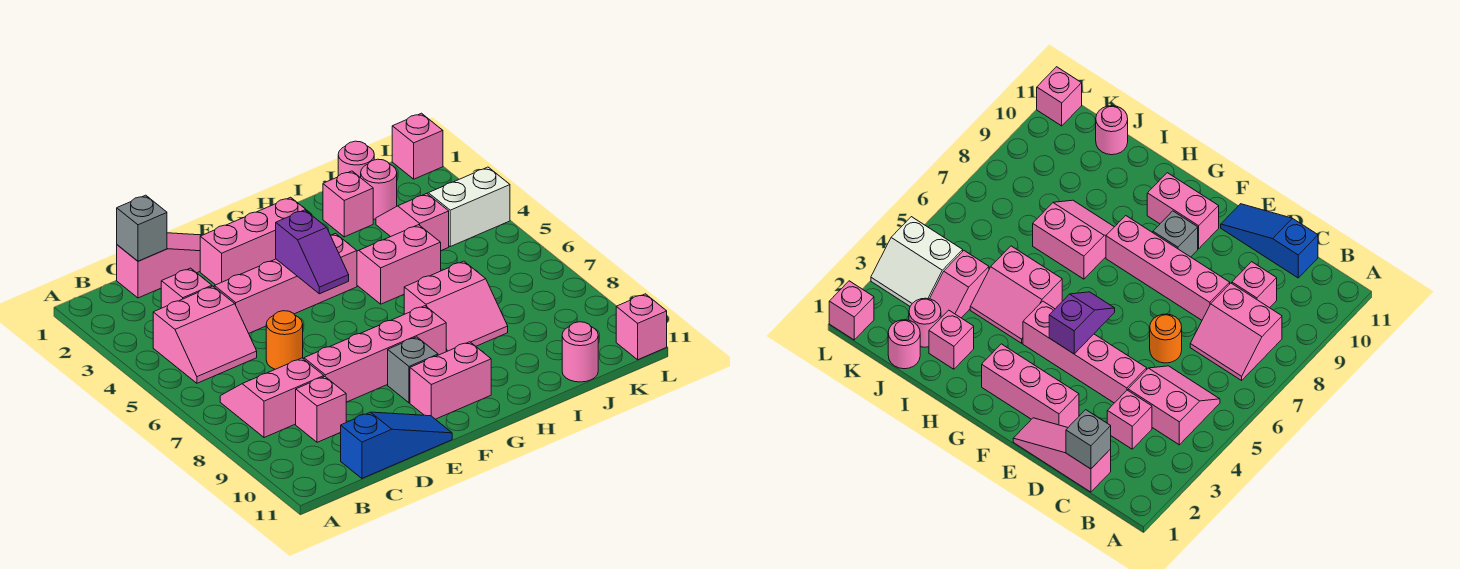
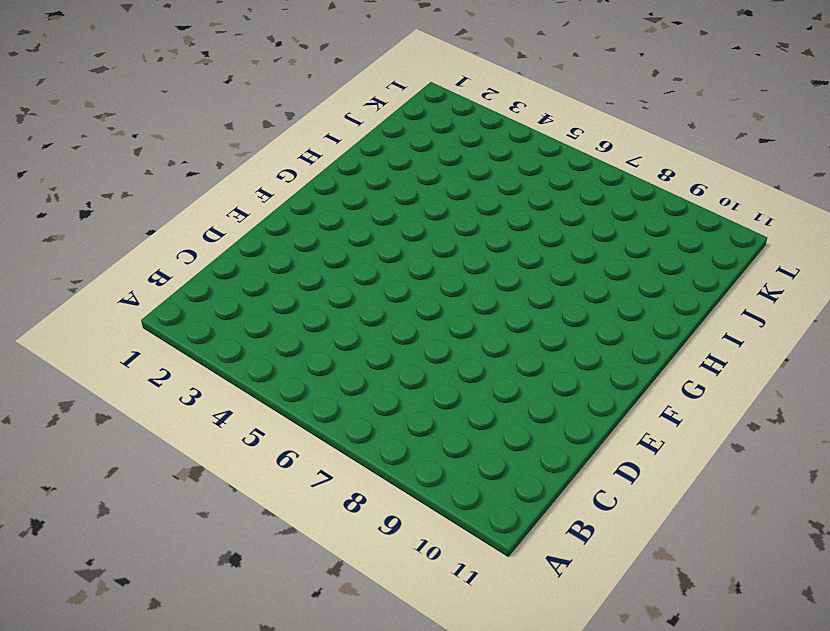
none -> pink slope B4:C5 level 1 top 4
none -> pink slope B7:C8 level 1 top 8
none -> pink slope C1:E1 level 1 top C

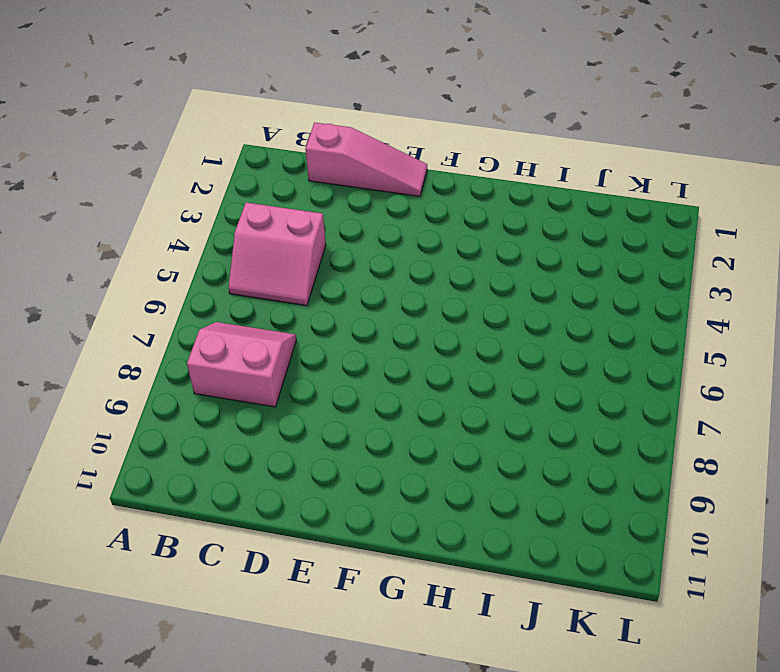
none -> pink brick C3 level 1
none -> pink brick C9 level 1
none -> blue slope C11:E11 level 1 top C

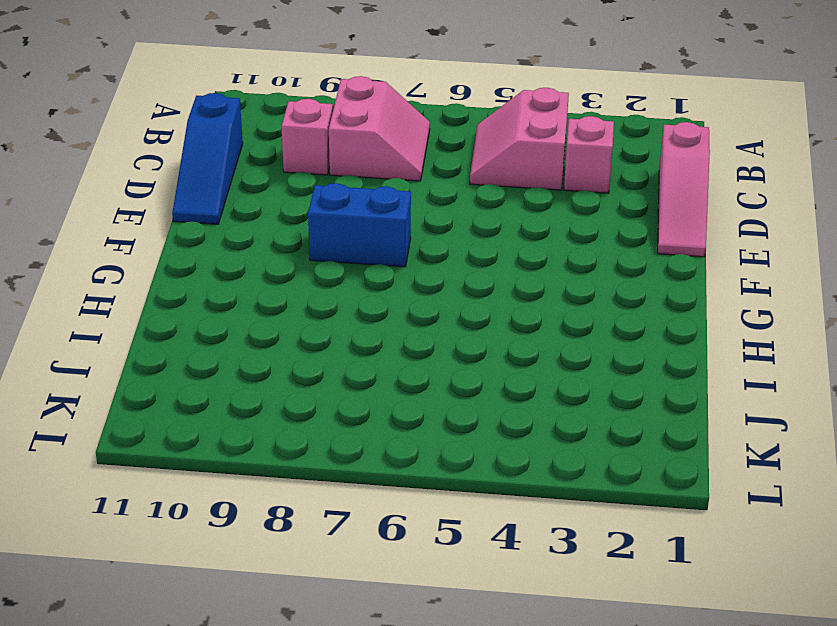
blue brick F7:F8 level 1 -> pink brick D8:G8 level 1
none -> pink brick D4:G4 level 1
none -> orange round brick D6 level 1
none -> pink brick E2:G2 level 1

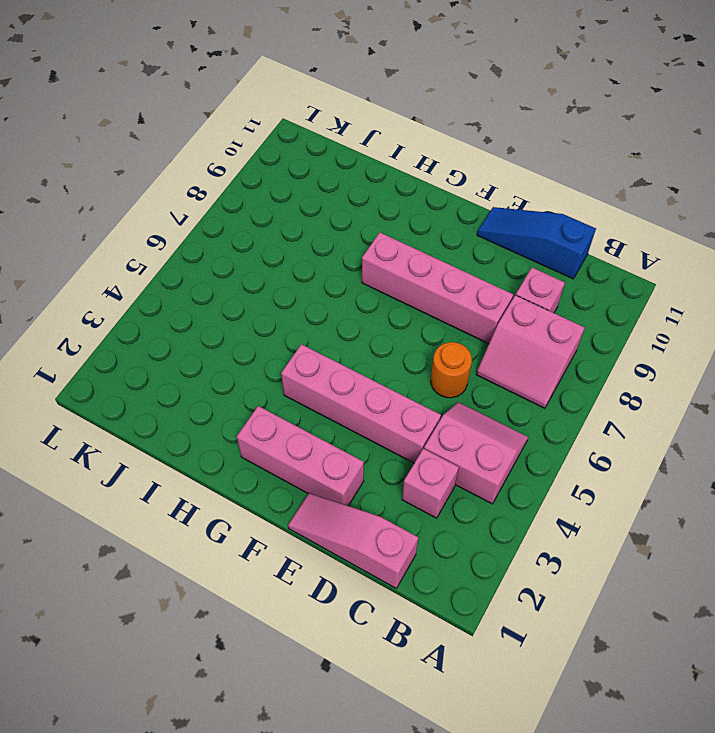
none -> grey brick F9 level 1
none -> pink brick F10:G10 level 1
none -> pink slope H4:I5 level 1 top 5

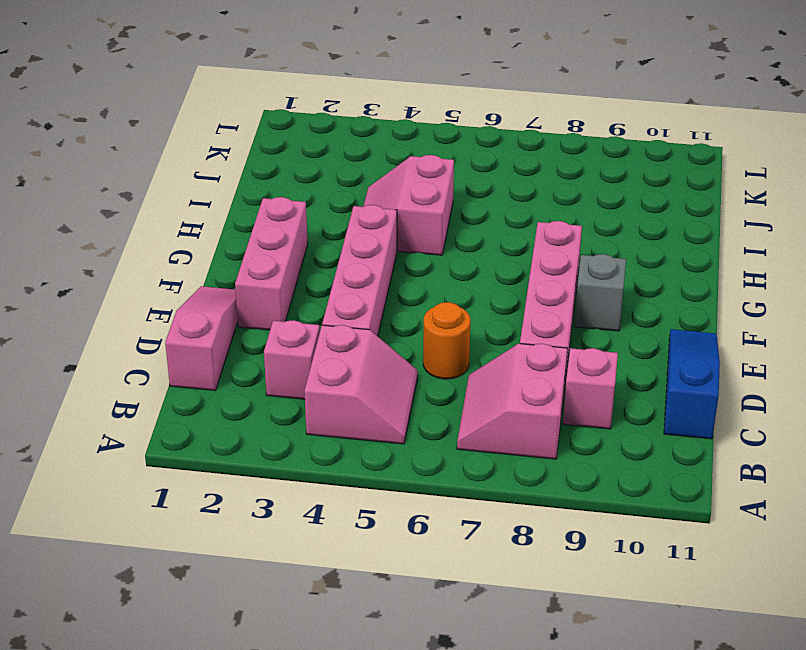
none -> pink brick F10:G10 level 1
none -> pink slope H7:I8 level 1 top 7
none -> pink brick I2 level 1

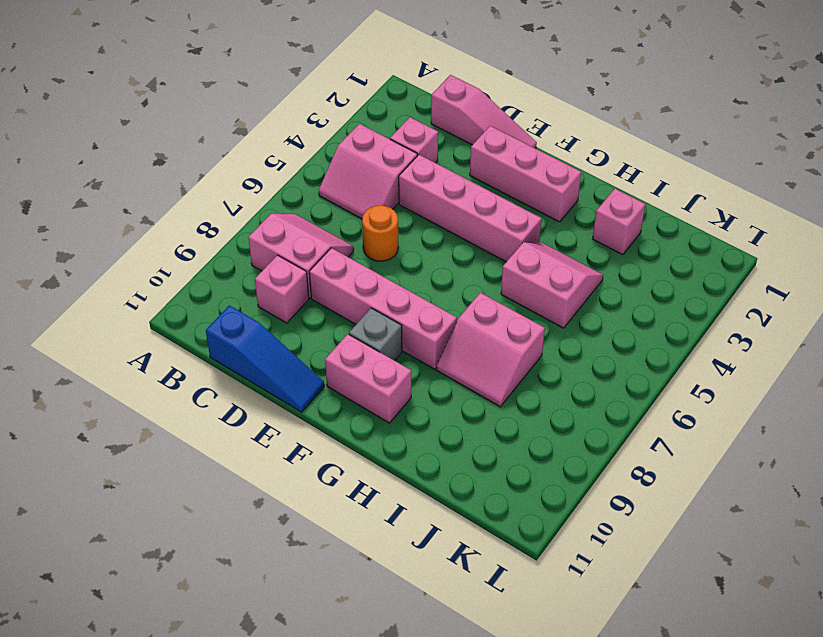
none -> pink round brick J1 level 1
none -> pink round brick J2 level 1
none -> pink slope J3:J4 level 1 top 4

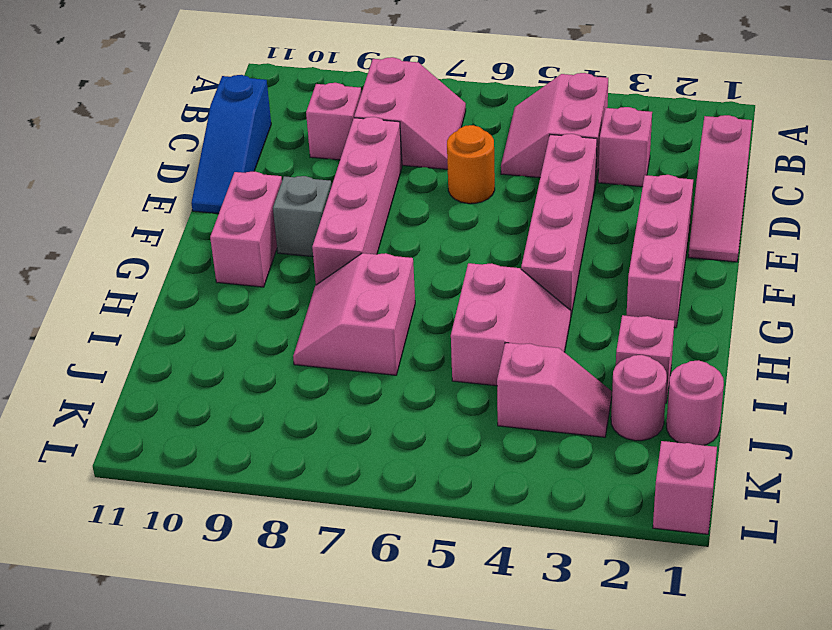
none -> pink round brick J11 level 1
none -> white slope K3:L4 level 1 top 4
none -> pink brick L11 level 1

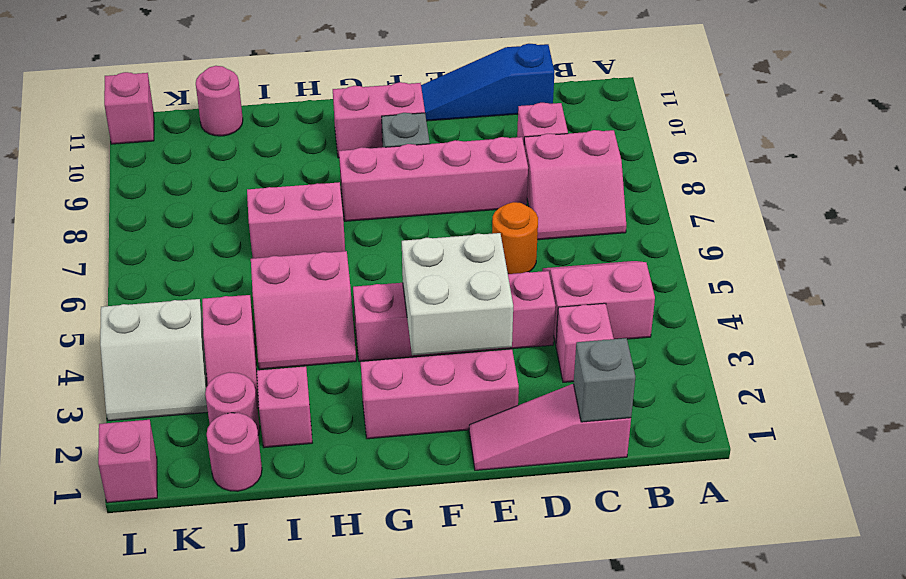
white brick E3:F4 level 2 -> purple slope F4:F5 level 2 top 4

